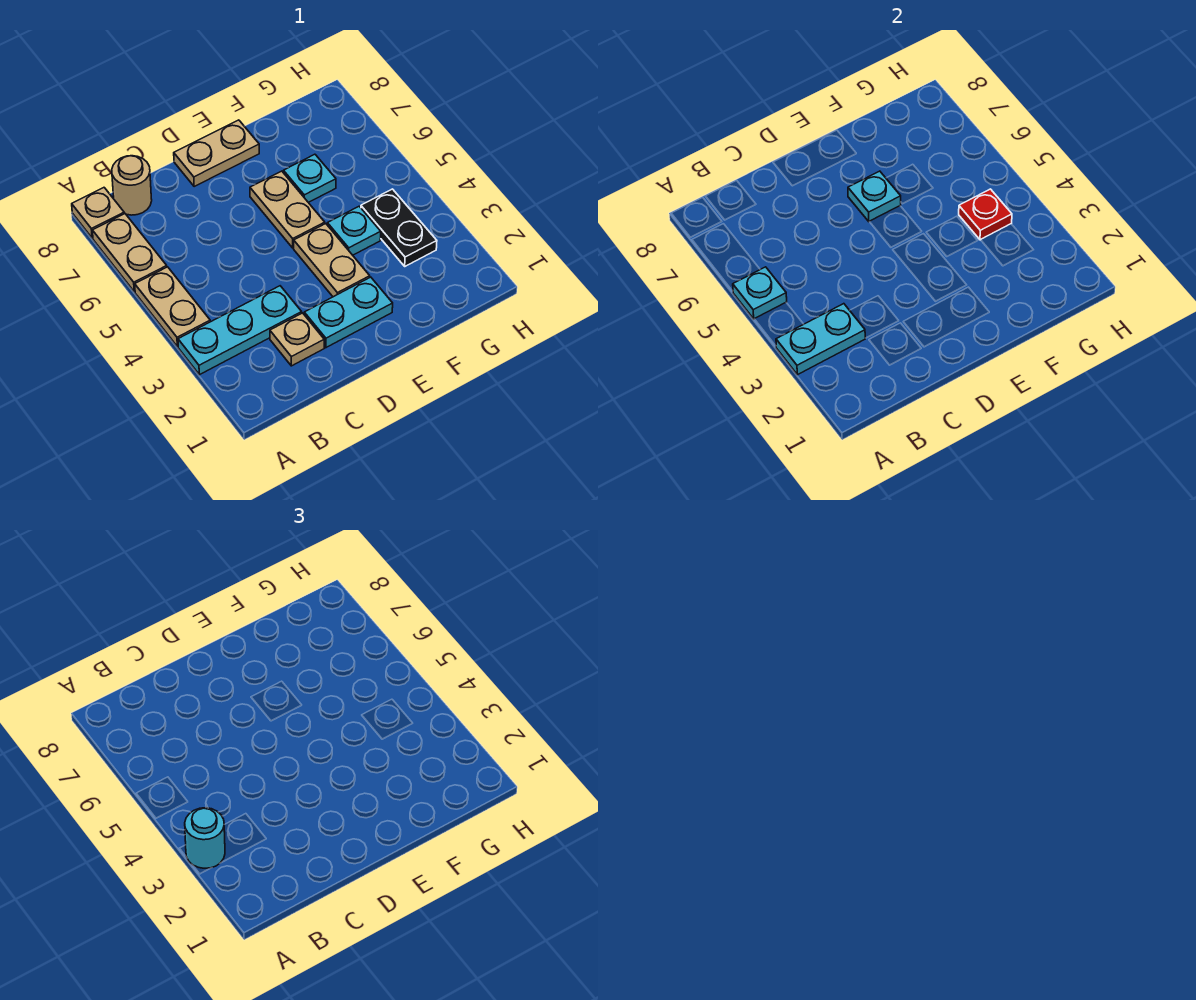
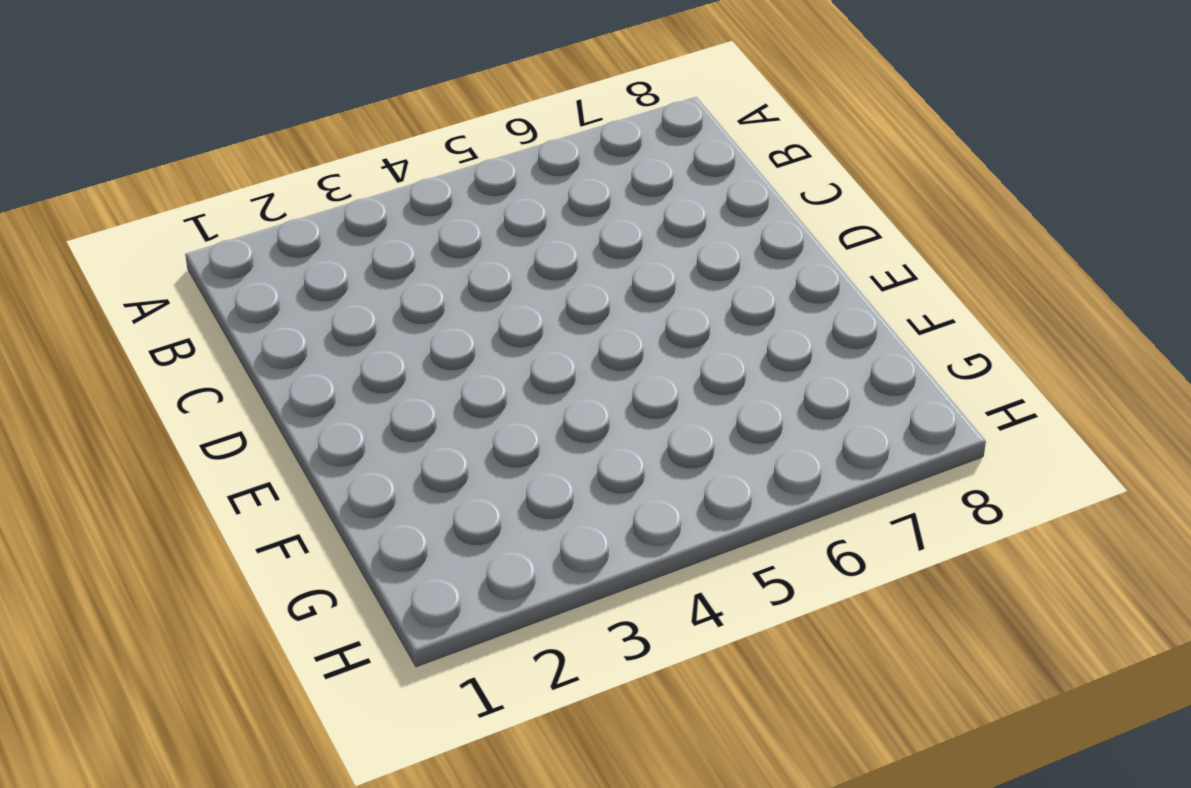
none -> cyan plate A3:C3 level 1
none -> tan plate A4:A5 level 1
none -> tan plate A6:A7 level 1

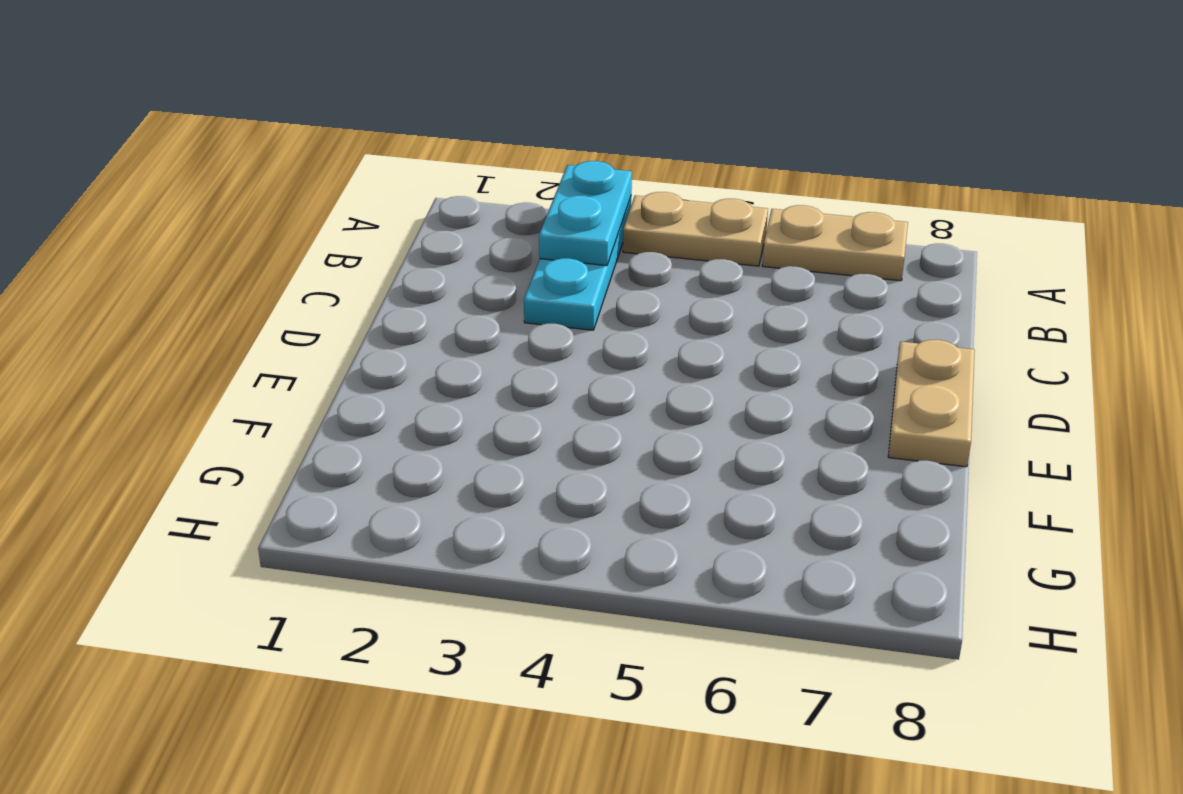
none -> tan plate A8 level 1
none -> tan round brick B8 level 1
none -> tan plate C2 level 1

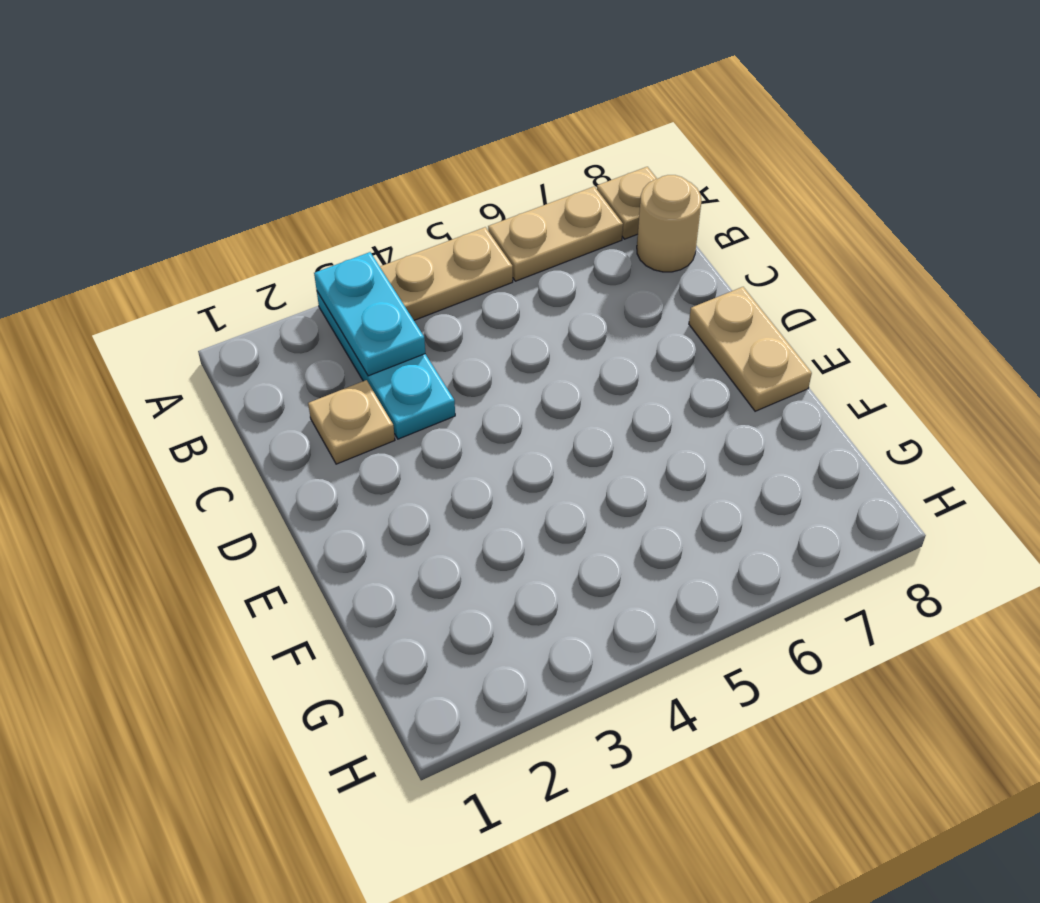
none -> cyan plate D2:E2 level 1
none -> tan plate E3:E4 level 1
none -> tan plate E5:E6 level 1

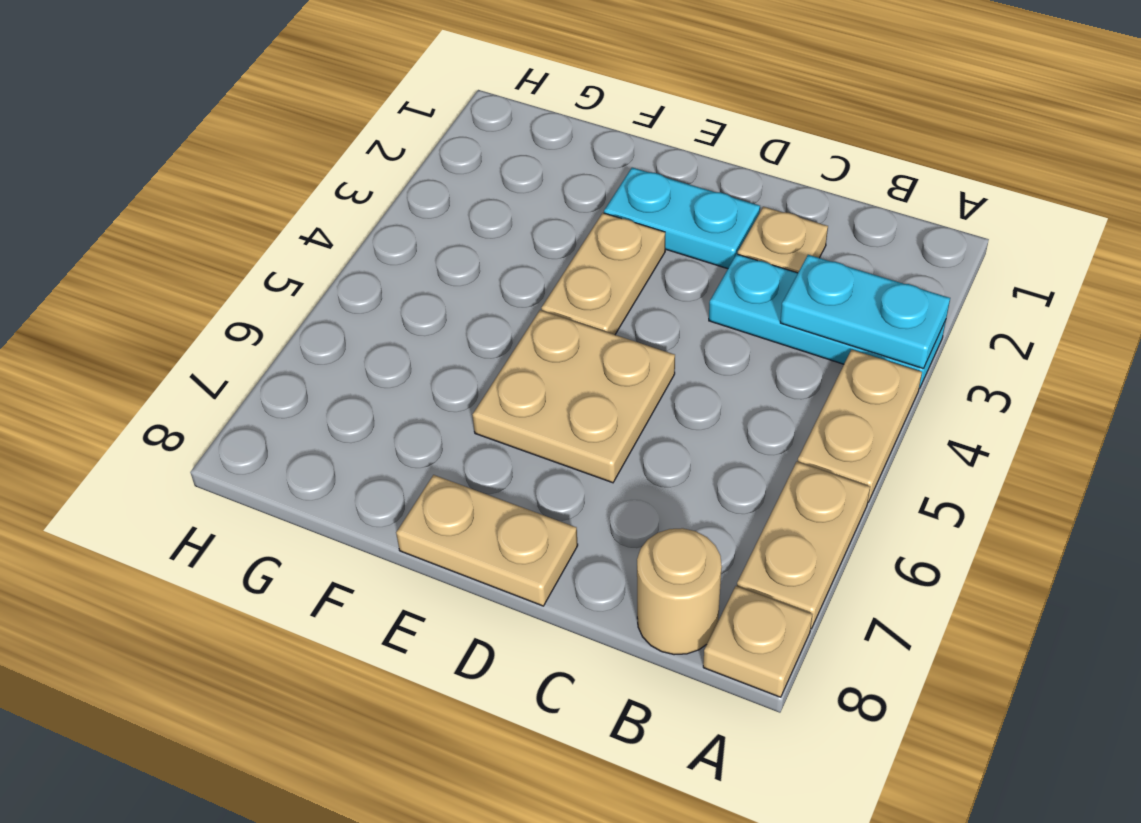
tan plate D5:E6 level 1 -> tan plate E5:E6 level 1
none -> cyan plate F4 level 1
none -> cyan plate F6 level 1
none -> black plate G3:G4 level 1

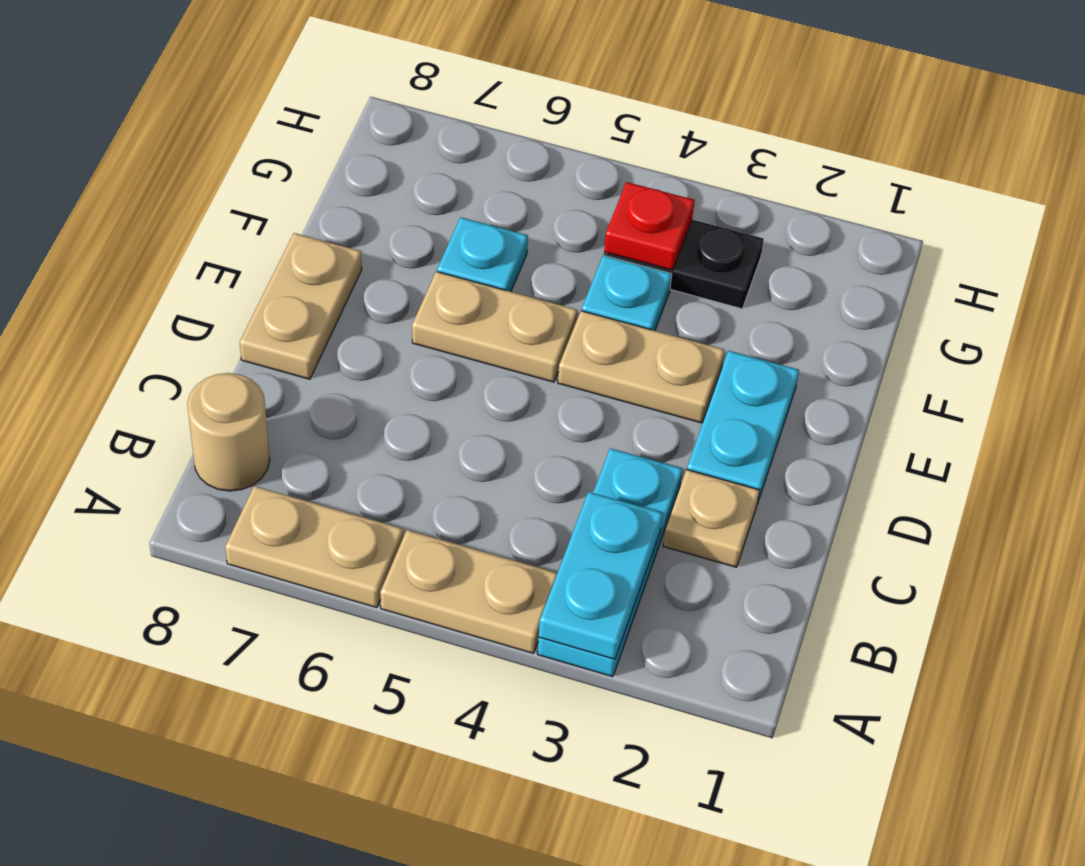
none -> tan plate A8 level 1
none -> cyan plate A5 level 2
none -> cyan plate E6 level 2

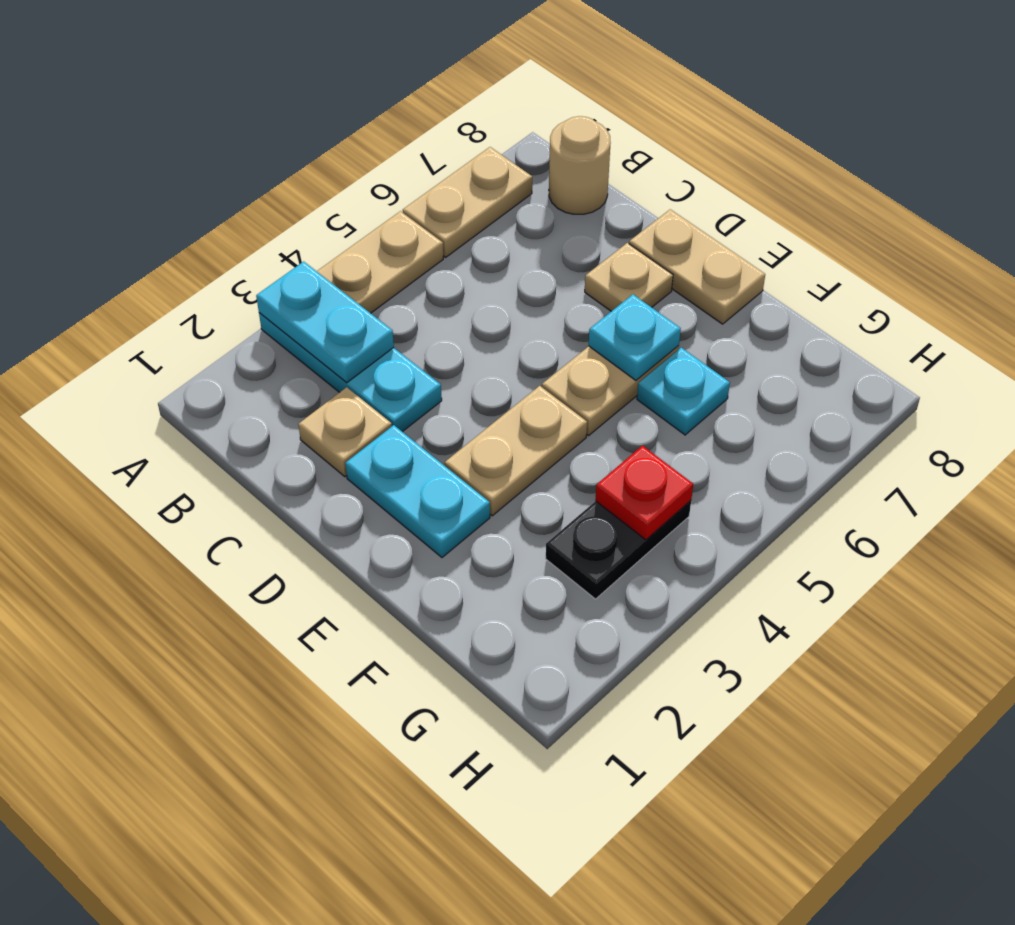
tan plate D7 level 1 -> tan plate A8 level 1
none -> cyan plate F4 level 1
none -> cyan plate A5 level 2
none -> cyan round brick A3 level 3

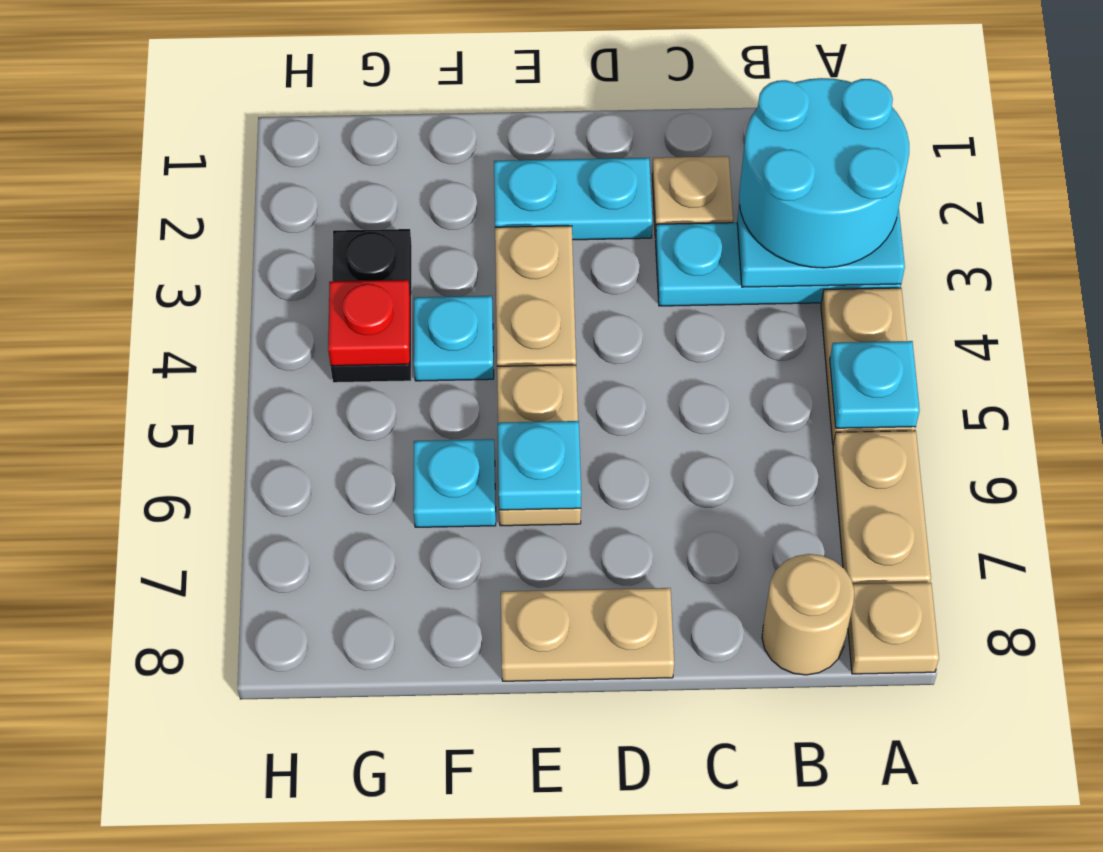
cyan round brick A2:B3 level 3 -> cyan round brick A3 level 3

